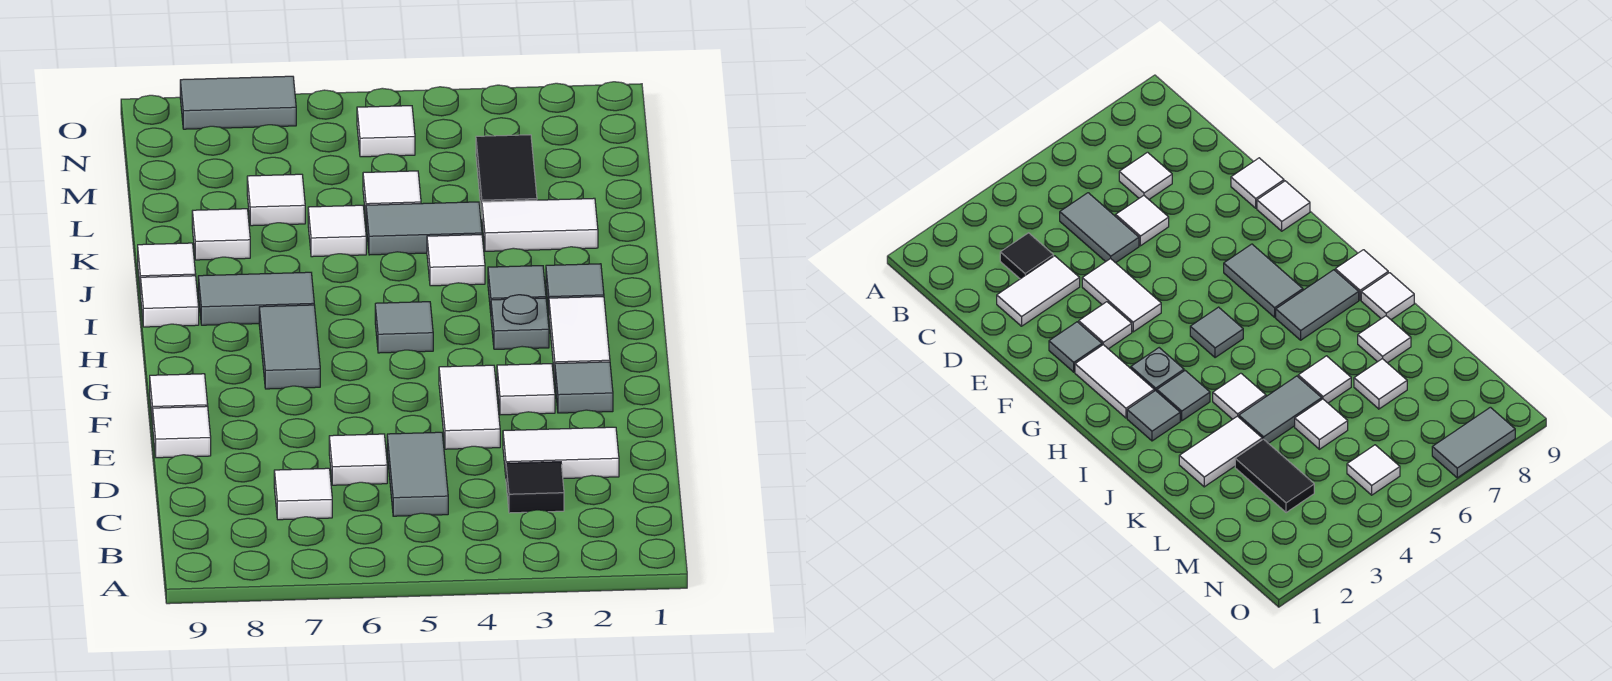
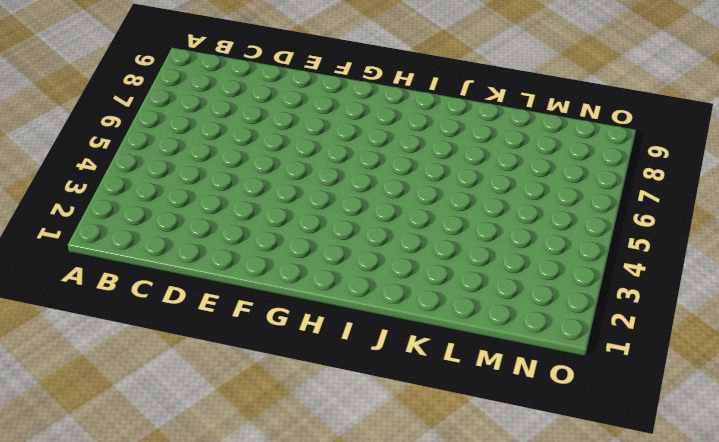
none -> black tile C3 level 1
none -> grey tile C5:D5 level 1
none -> white tile C7 level 1

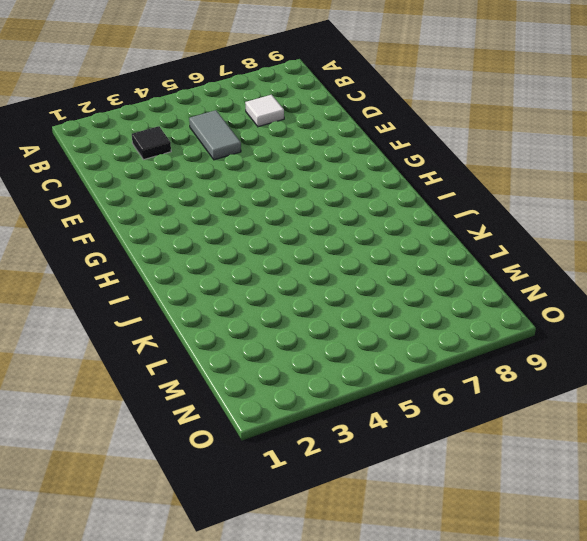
none -> white tile D2:D3 level 1
none -> white tile D6 level 1
none -> white tile E4:F4 level 1

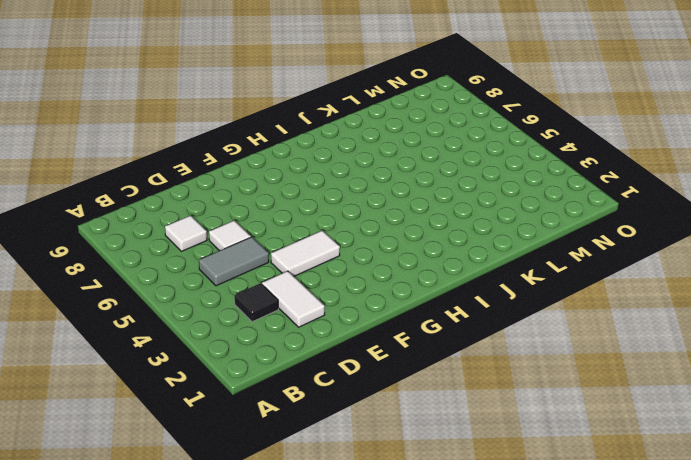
none -> white tile E9 level 1
none -> grey tile F2 level 1
none -> white tile F3 level 1

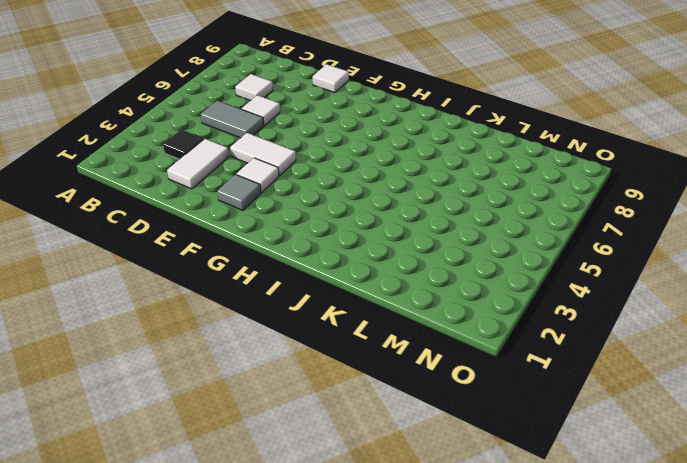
none -> white tile F9 level 1
none -> white tile G2:H2 level 1
none -> grey tile G7:H7 level 1

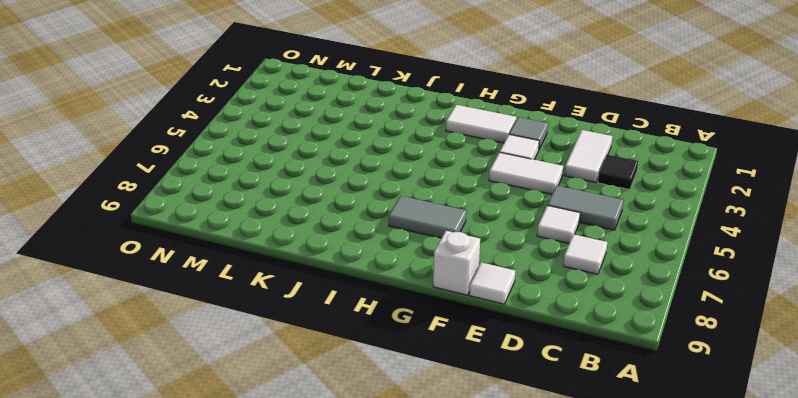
white brick F9 level 1 -> white tile F9 level 1
none -> grey plate H3 level 1
none -> grey tile H5 level 1
none -> grey tile I2 level 1

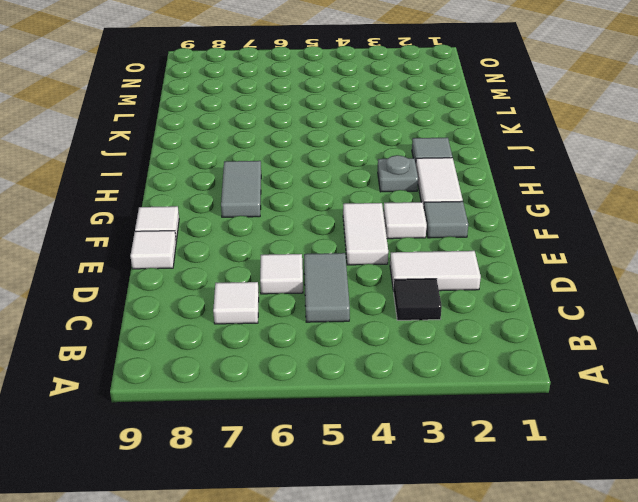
none -> grey tile H5 level 1
none -> grey tile I3 level 1
none -> grey tile I7:I8 level 1

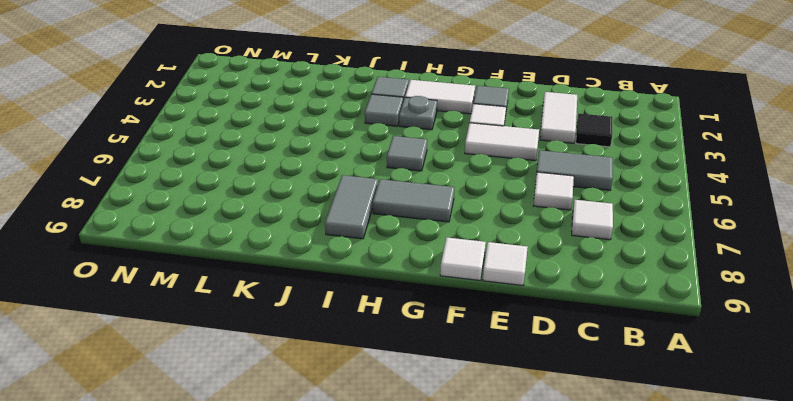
none -> white tile I9 level 1
none -> white tile J4 level 1
none -> white tile J9 level 1

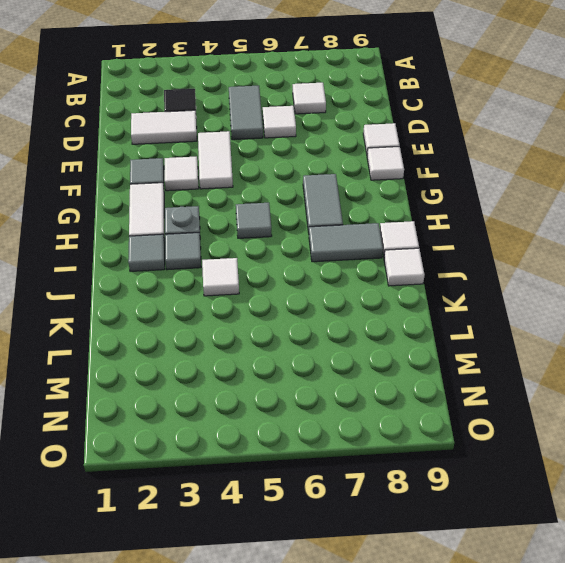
none -> white tile K2:K3 level 1
none -> grey tile K4:K5 level 1
none -> white tile K6 level 1

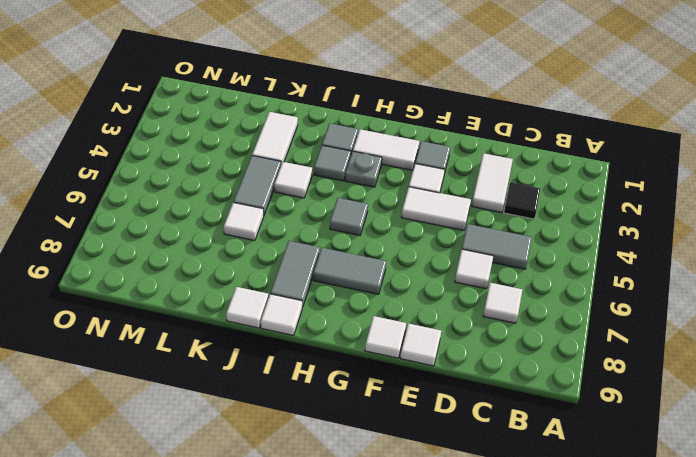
none -> white tile K8 level 1
none -> black tile L3:M3 level 1
none -> white tile L5 level 1

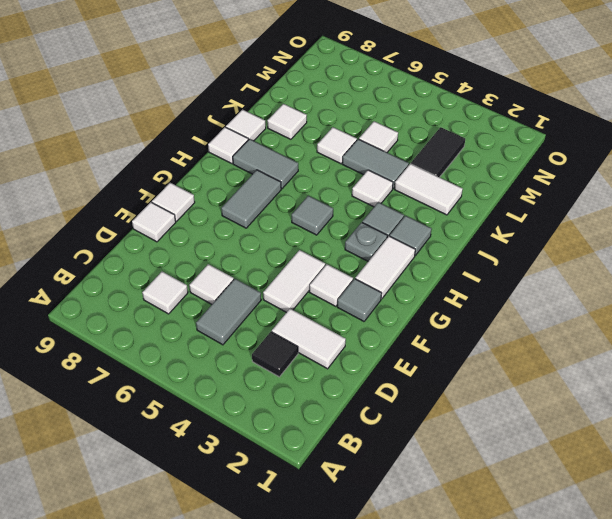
none -> white tile L7 level 1
none -> white tile N5 level 1
none -> grey tile O7:O8 level 1

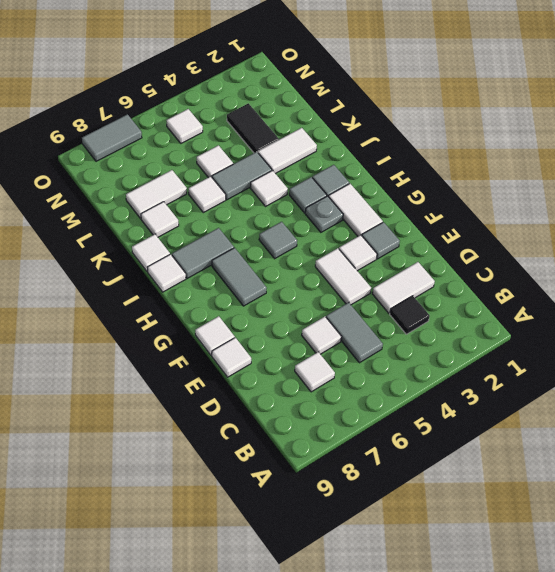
white tile L7:L8 level 1 -> white tile L7 level 1

